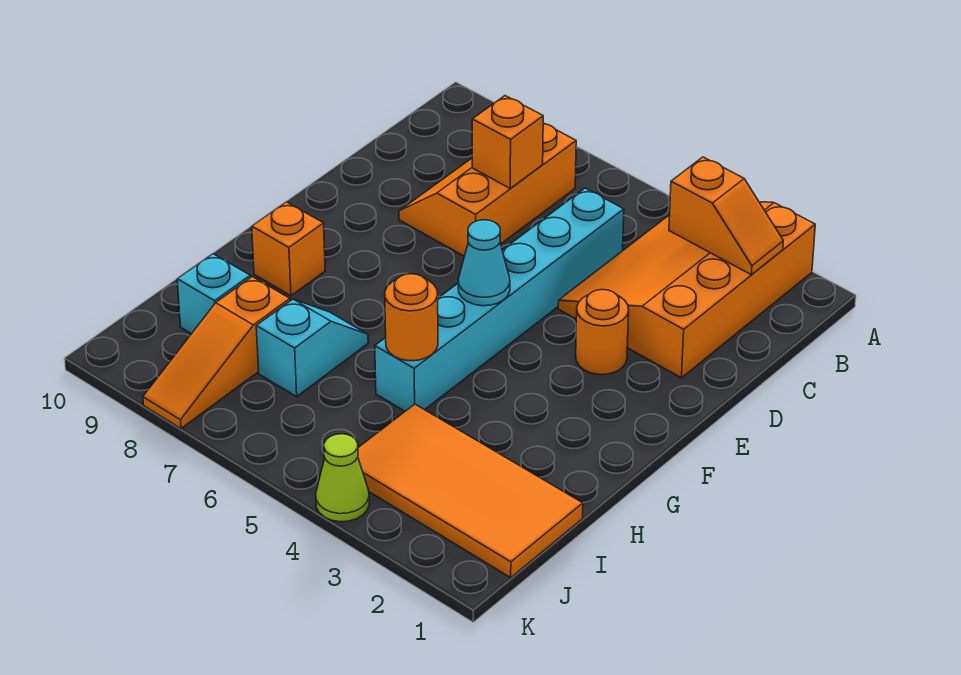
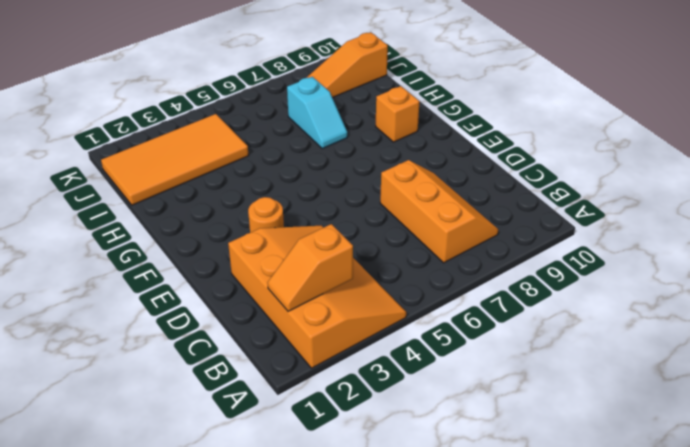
orange slope J8:J10 level 1 top 10 -> orange slope I8:K8 level 1 top I
none -> cyan brick C5:H5 level 1
none -> cyan brick I9 level 1
none -> lime cone K4 level 1

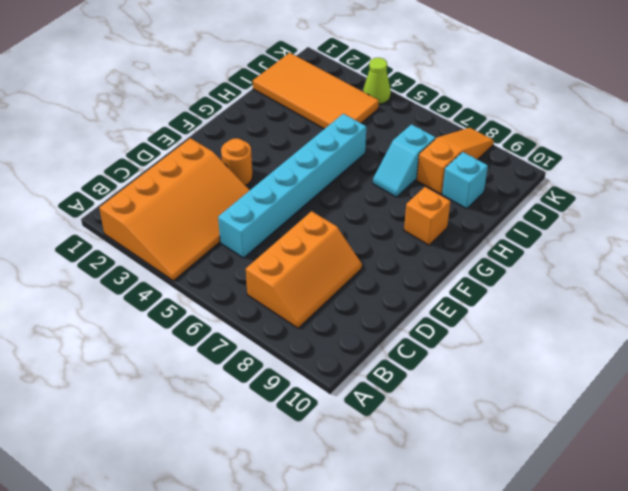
none -> orange slope B2:B3 level 2 top 3
none -> orange brick C7 level 2
none -> cyan cone F5 level 2

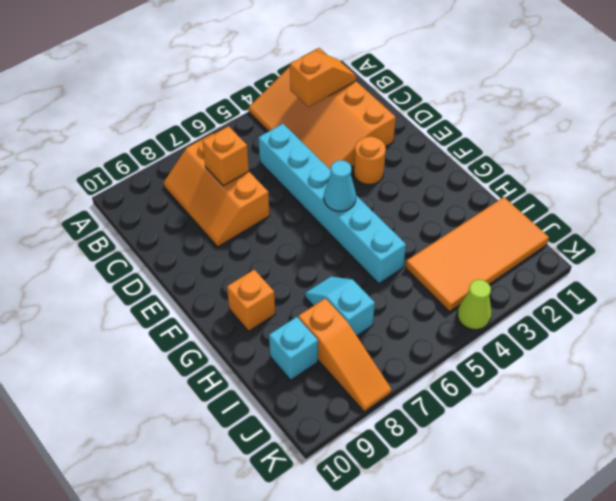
none -> orange round brick H5 level 2

